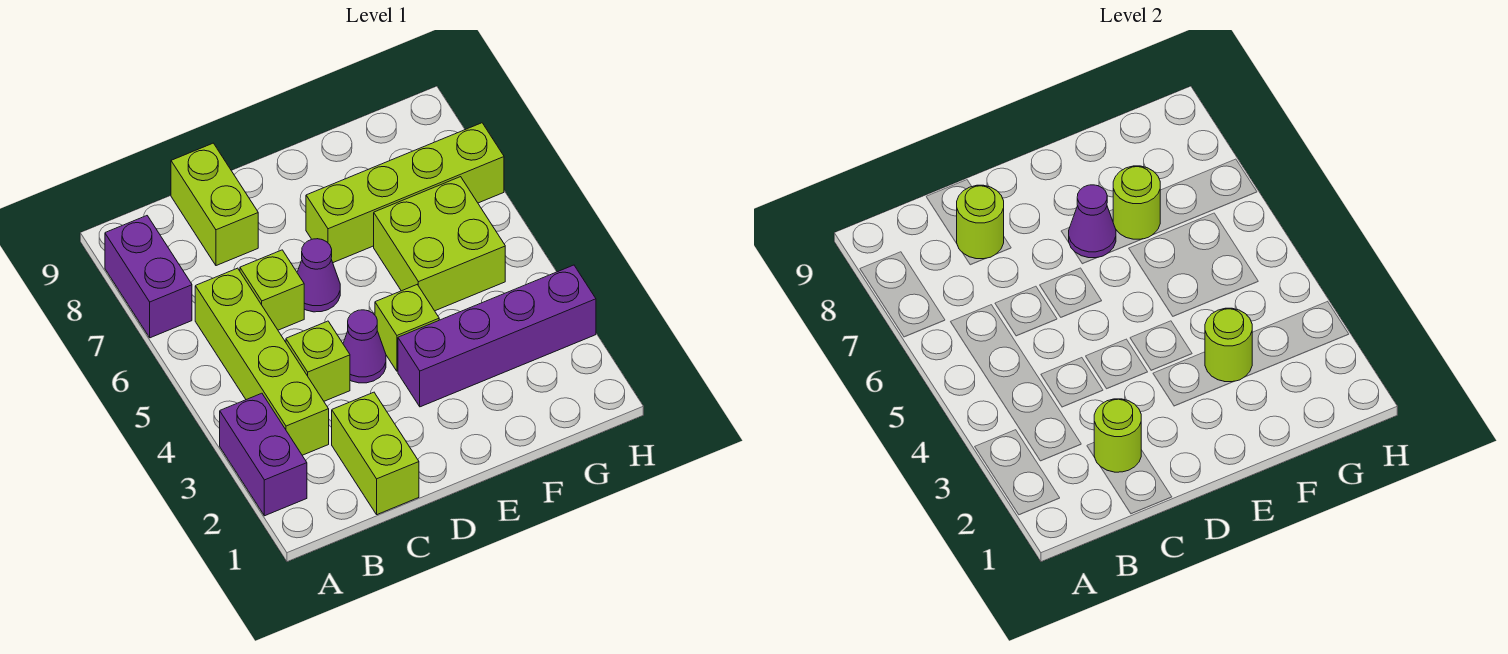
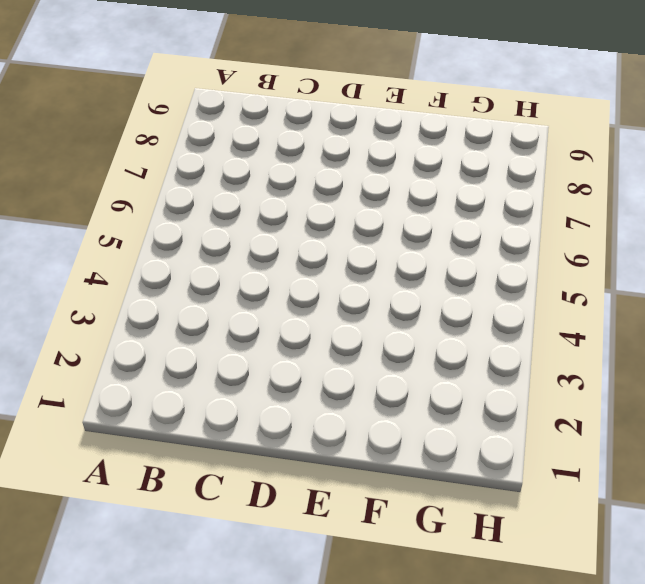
none -> purple brick A2:A3 level 1
none -> purple brick A7:A8 level 1
none -> lime brick B3:B6 level 1

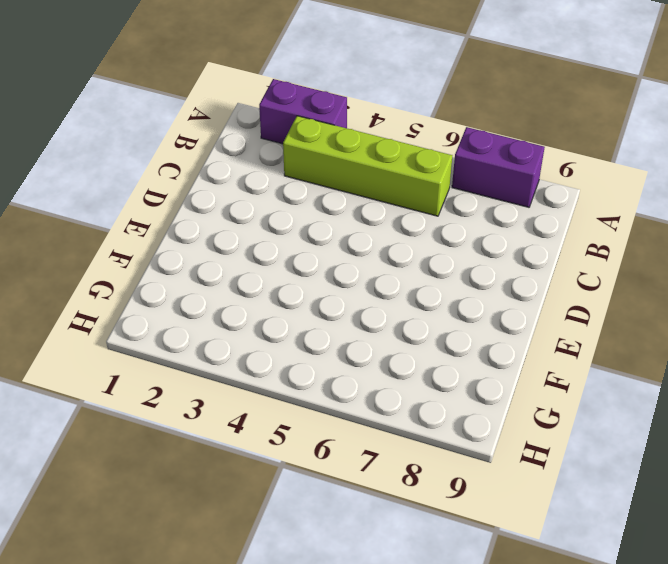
none -> lime brick C1:C2 level 1
none -> lime brick C4 level 1
none -> lime brick C6 level 1

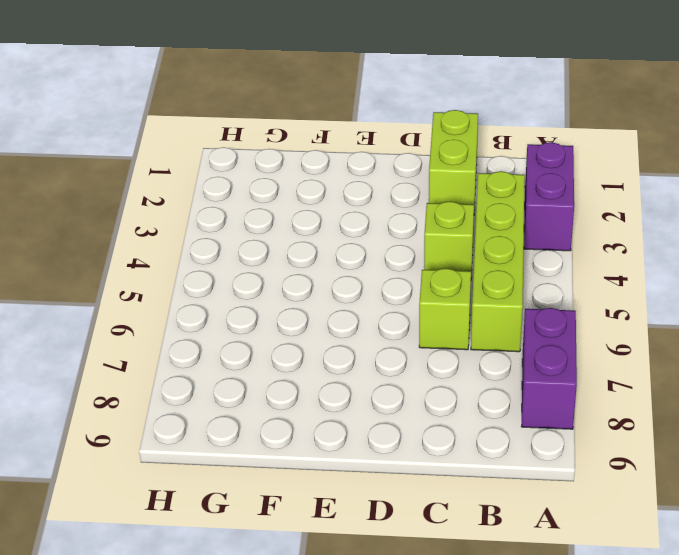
none -> lime brick C8:C9 level 1
none -> purple cone D4 level 1
none -> purple cone D6 level 1

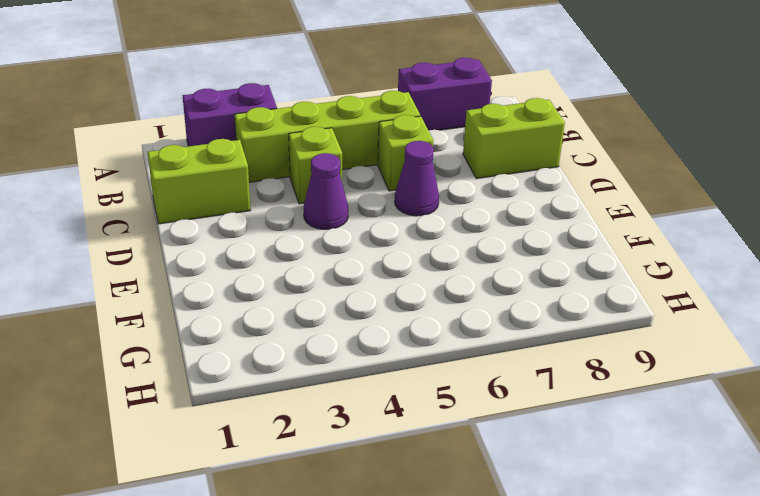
none -> purple brick E3:H3 level 1
none -> lime brick E4 level 1
none -> lime brick E7:H7 level 1

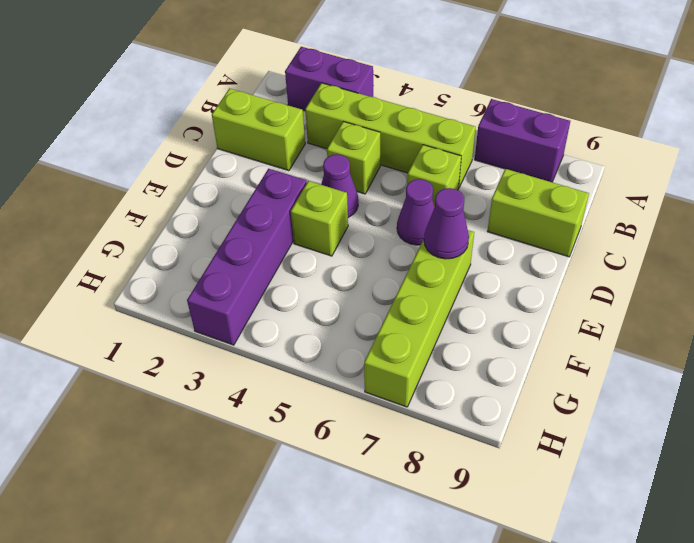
none -> lime brick F5:G6 level 1
none -> lime round brick C2 level 2
none -> lime round brick C8 level 2

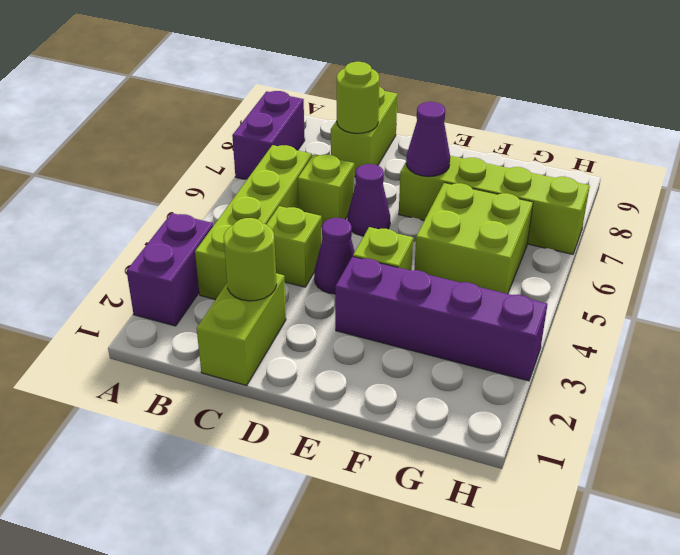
none -> lime round brick F3 level 2
none -> lime round brick F7 level 2

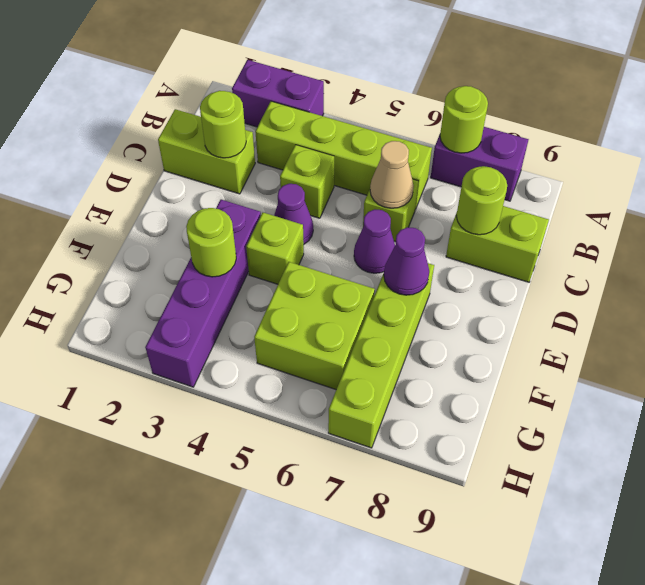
lime round brick A7 level 2 -> lime round brick F7 level 2
tan cone C6 level 2 -> none

